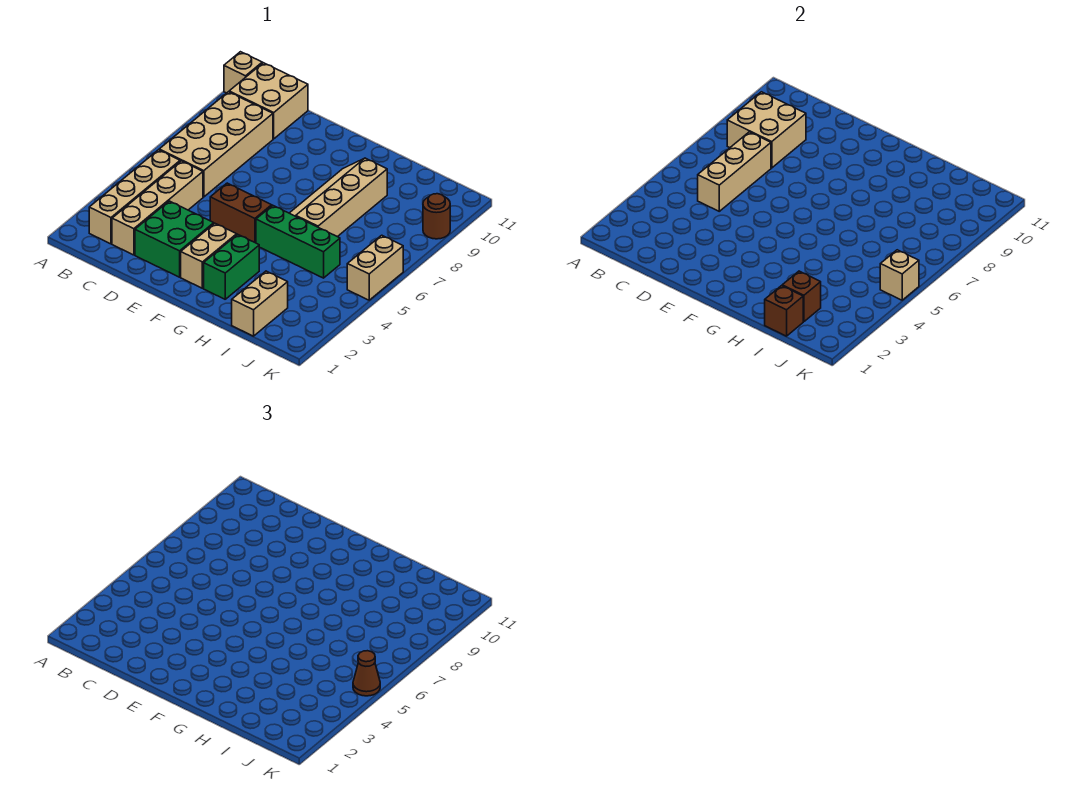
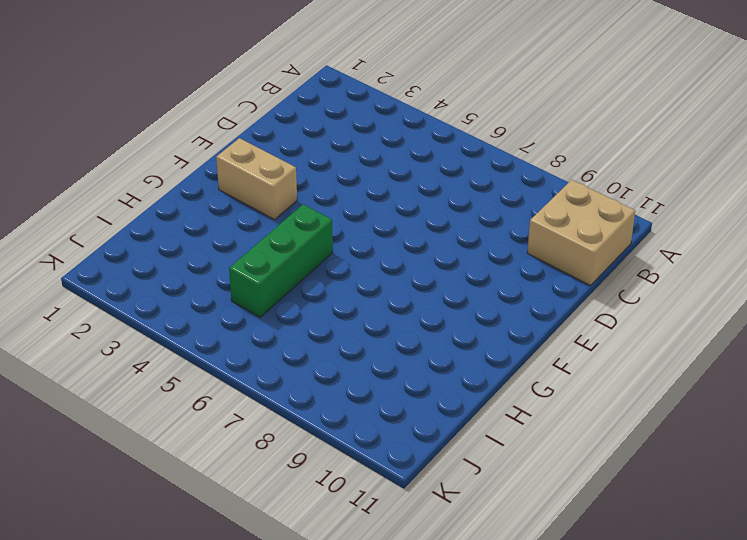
none -> tan brick A11 level 1
none -> tan brick B2:B5 level 1
none -> tan brick B6:C9 level 1

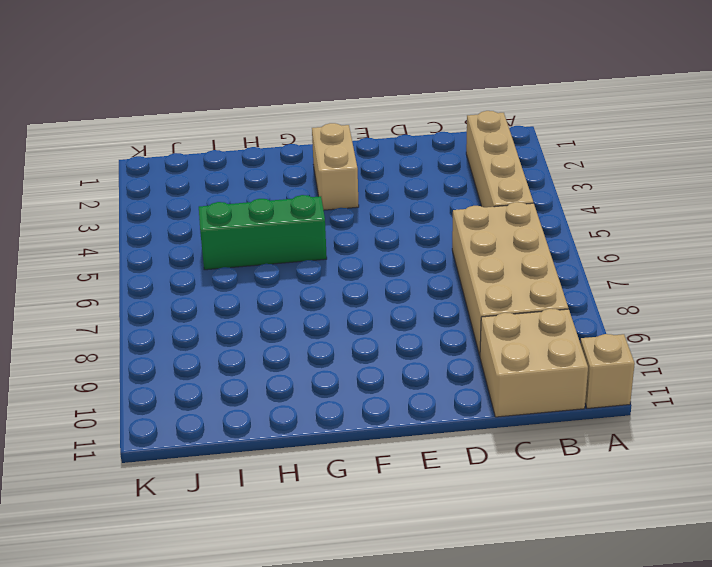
none -> tan brick C2:C5 level 1
none -> green brick D2:E3 level 1
none -> brown brick E5:F5 level 1

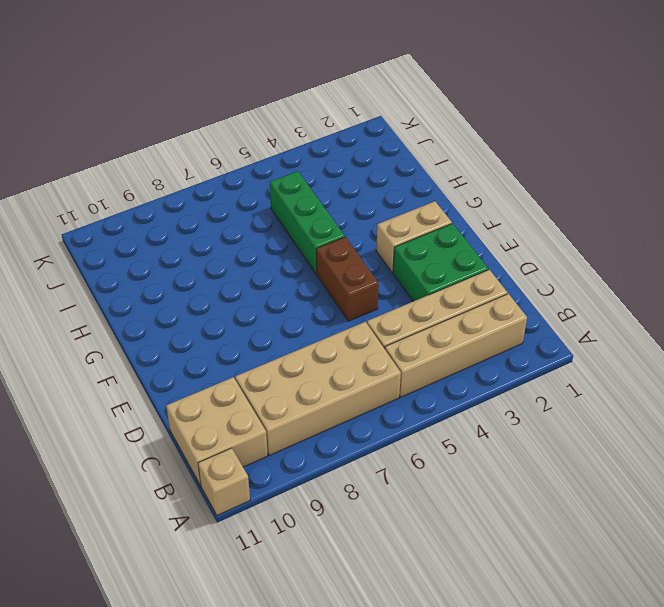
none -> green brick G2:G3 level 1
none -> tan slope G6:H9 level 1 top H
none -> tan brick I1:I2 level 1

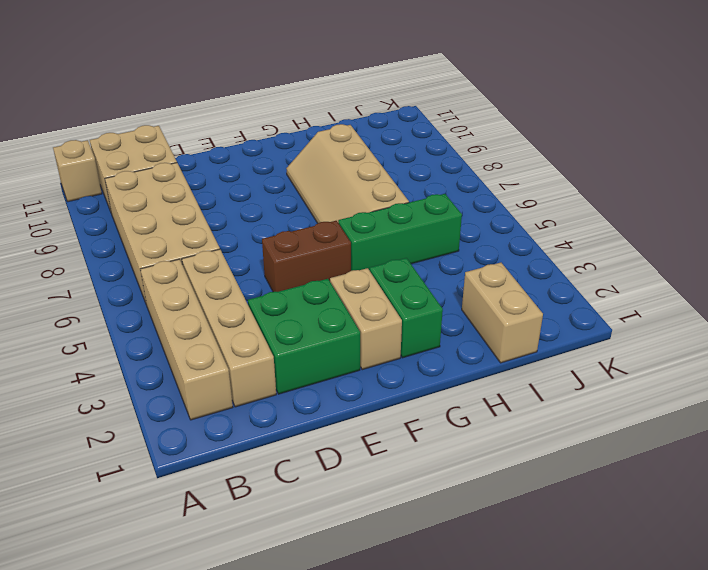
none -> tan brick K5:K6 level 1
none -> brown round brick K9 level 1
none -> tan brick B8:C9 level 2

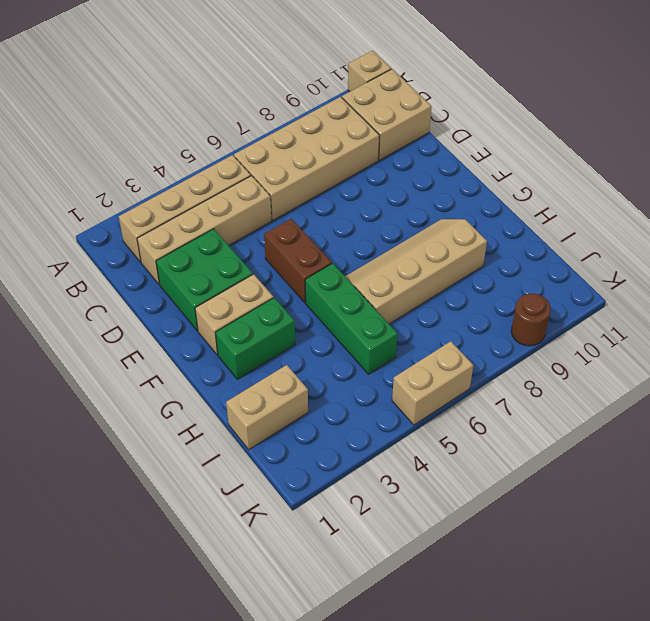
none -> tan brick B8:C9 level 2
none -> tan brick C5:C7 level 2
none -> brown brick I1 level 2

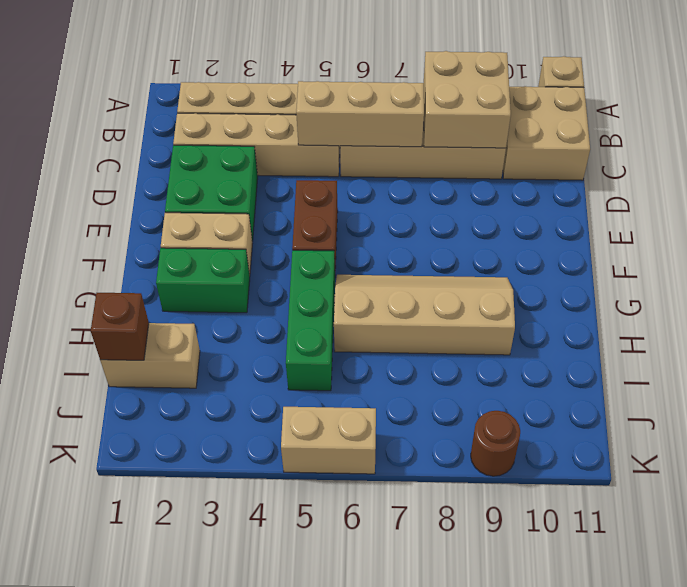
none -> brown brick I2 level 2
none -> tan brick K5 level 2
none -> brown cone K5 level 3

